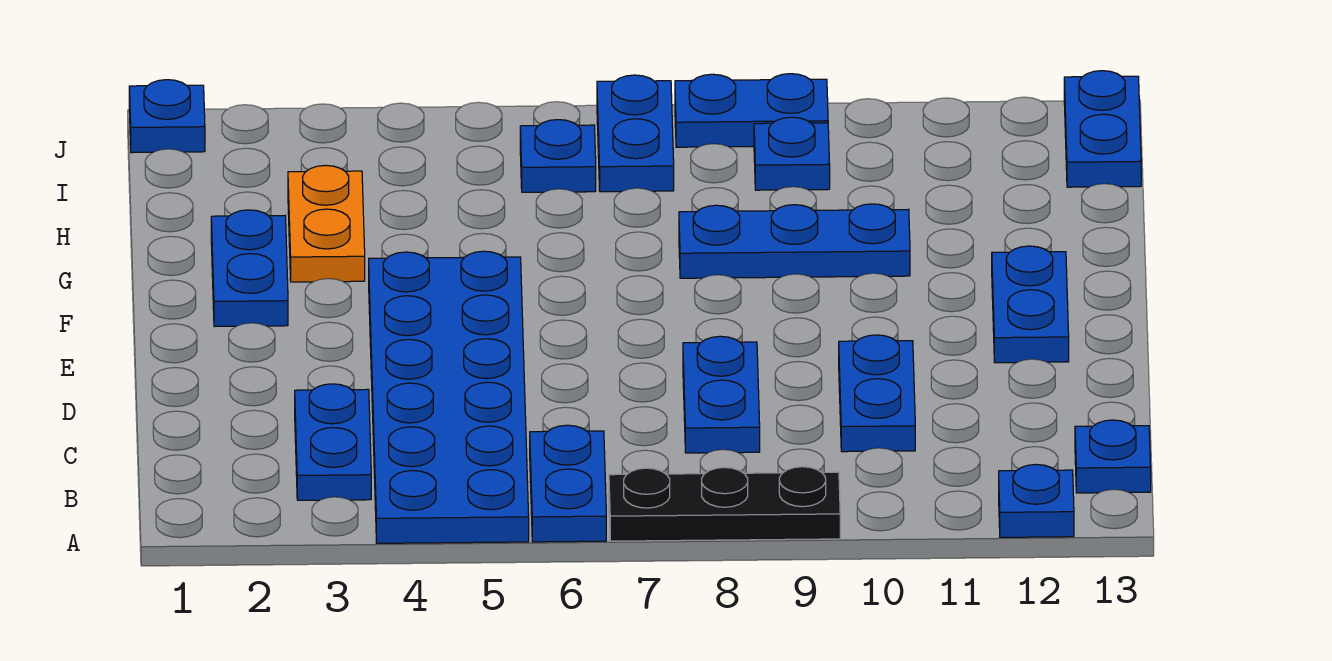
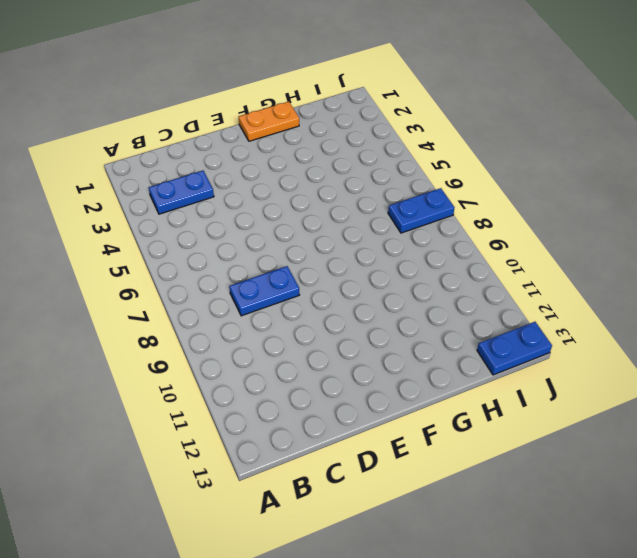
orange plate F1:G1 level 1 -> orange plate G3:H3 level 1
none -> blue plate A4:F5 level 1
none -> blue plate A6:B6 level 1
none -> black plate A7:A9 level 1

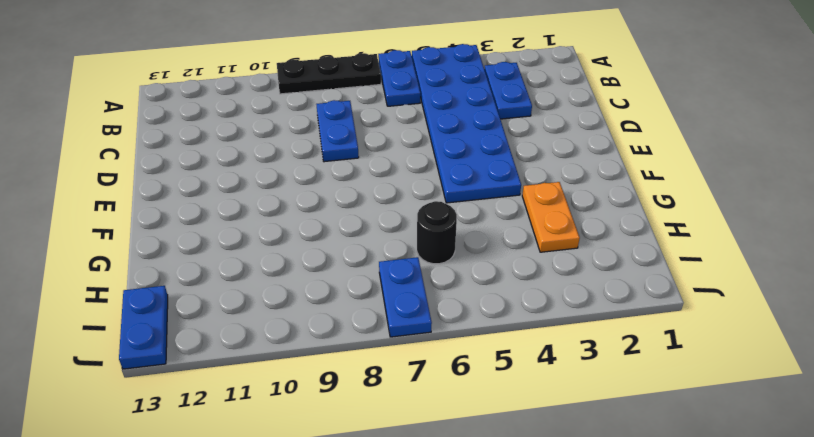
black round brick H6 level 1 -> none
none -> blue plate A12 level 1
none -> blue plate B13 level 1
none -> blue plate C10:D10 level 1

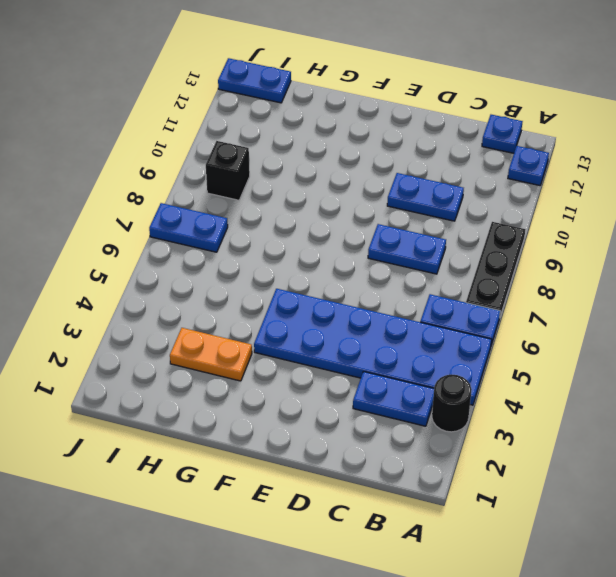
black round brick A3 level 1 -> none
black brick I9 level 1 -> blue plate I9 level 1
none -> blue plate E12:F12 level 1
none -> blue plate F2:G2 level 1
none -> blue plate G8:G10 level 1

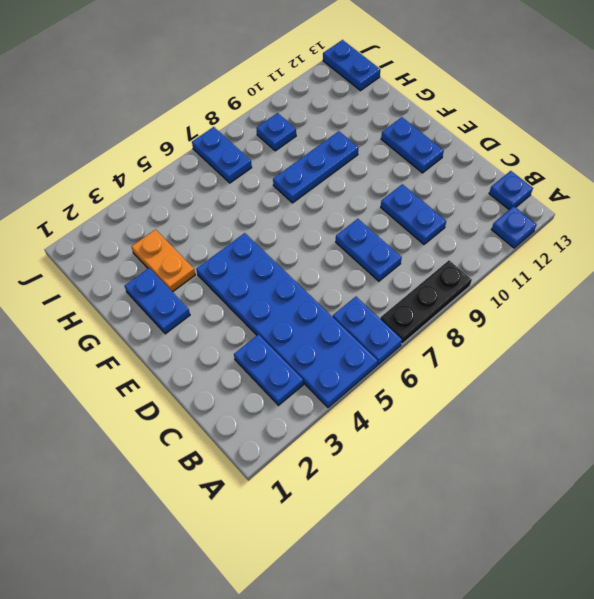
none -> blue plate I6 level 1
none -> blue plate J1 level 1
none -> blue plate J8:J9 level 1

